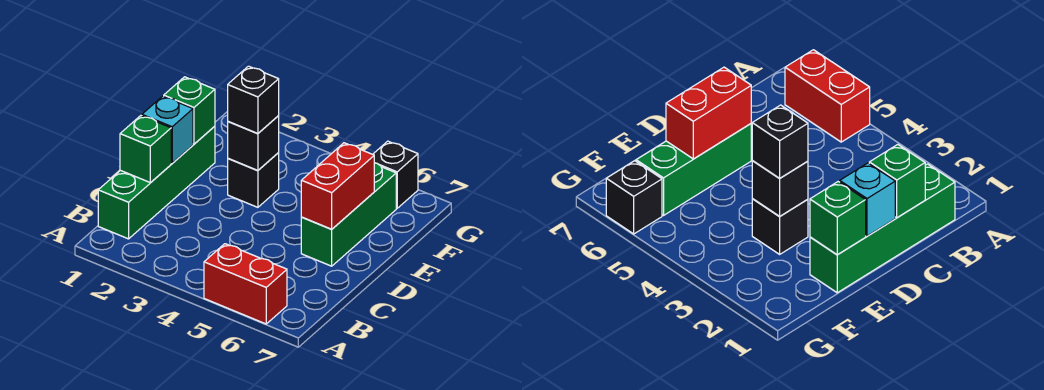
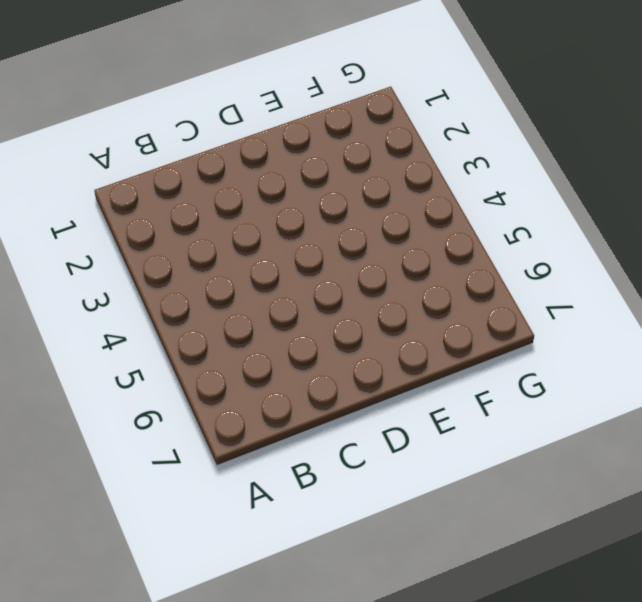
none -> red brick A5:A6 level 1
none -> green brick B1:E1 level 1

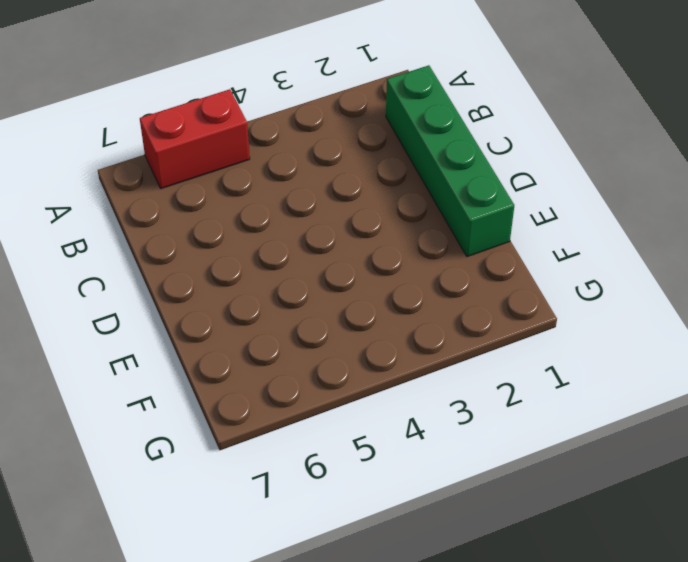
none -> green brick D6:F6 level 1
none -> black brick E3 level 1

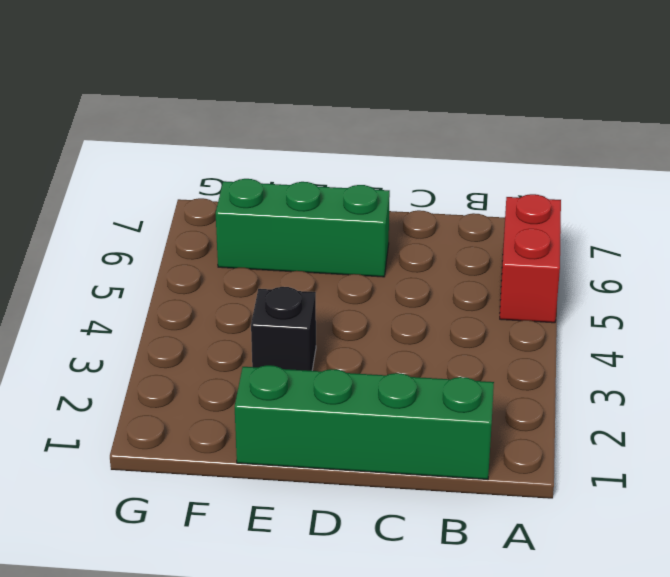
none -> black brick G6 level 1
none -> green brick C1 level 2

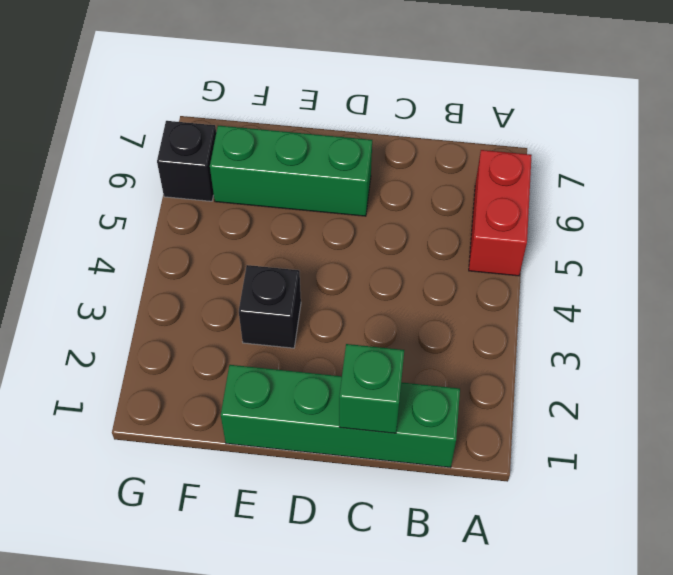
none -> cyan brick D1 level 2
none -> red brick D6:E6 level 2

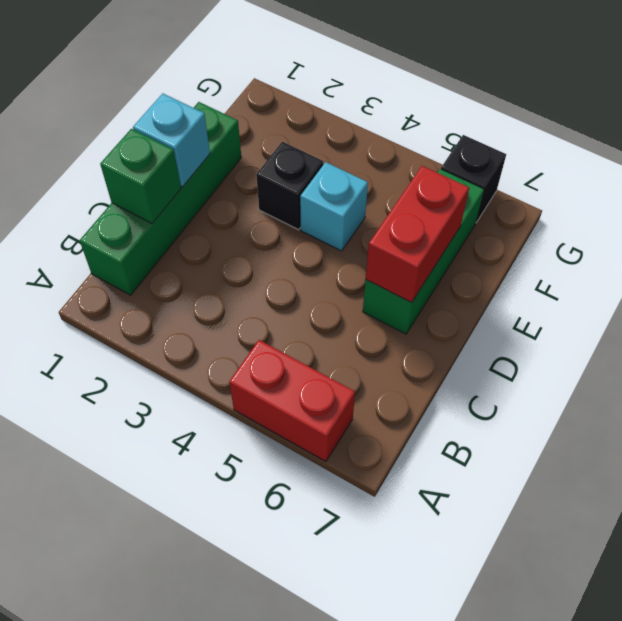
cyan brick E4 level 1 -> none
none -> green brick E1 level 2
none -> black brick E3 level 2

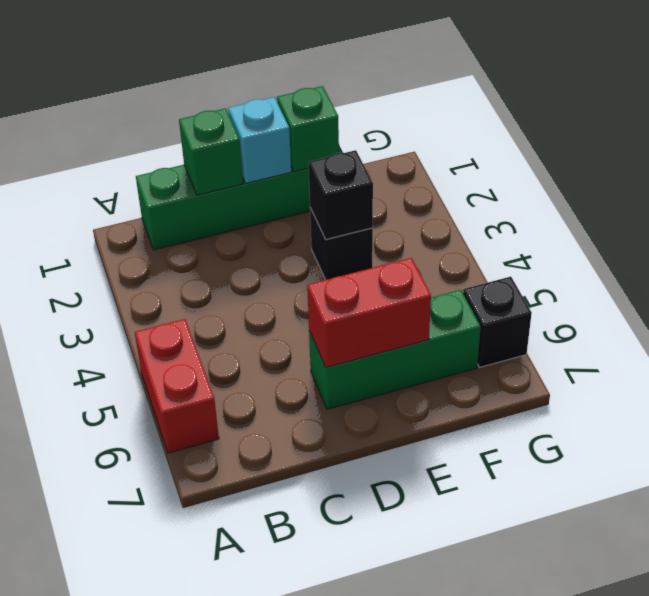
none -> black brick E3 level 3

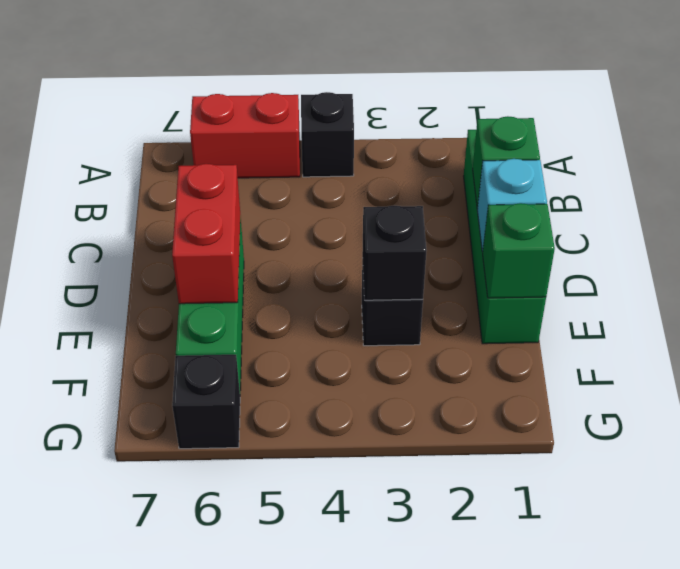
black brick A4 level 1 -> black brick E3 level 3

